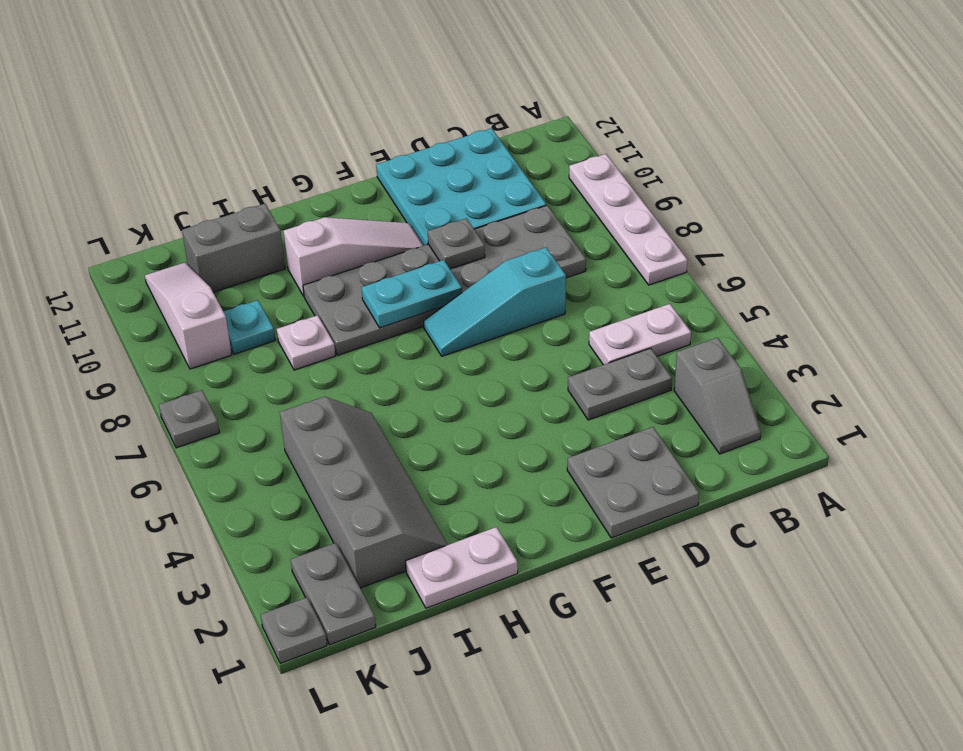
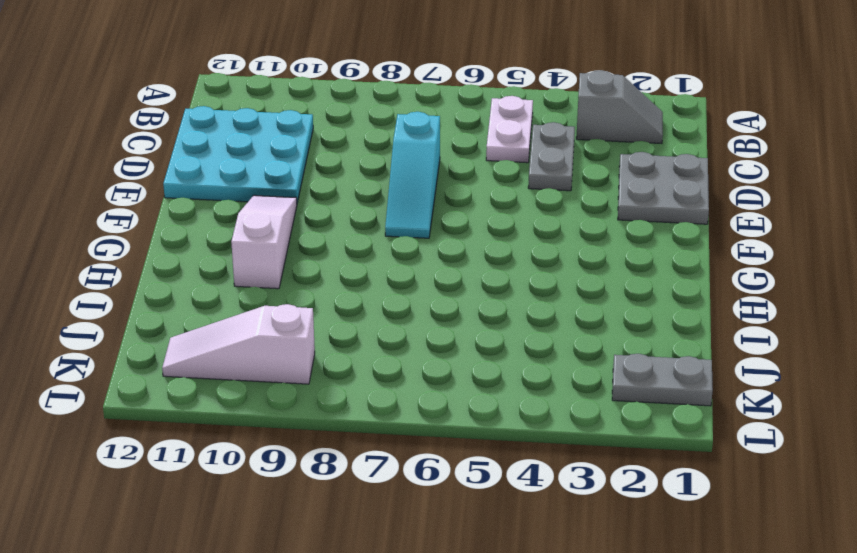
none -> white plate A7:A10 level 1
none -> grey plate C8:H9 level 1
none -> white plate H1:I1 level 1

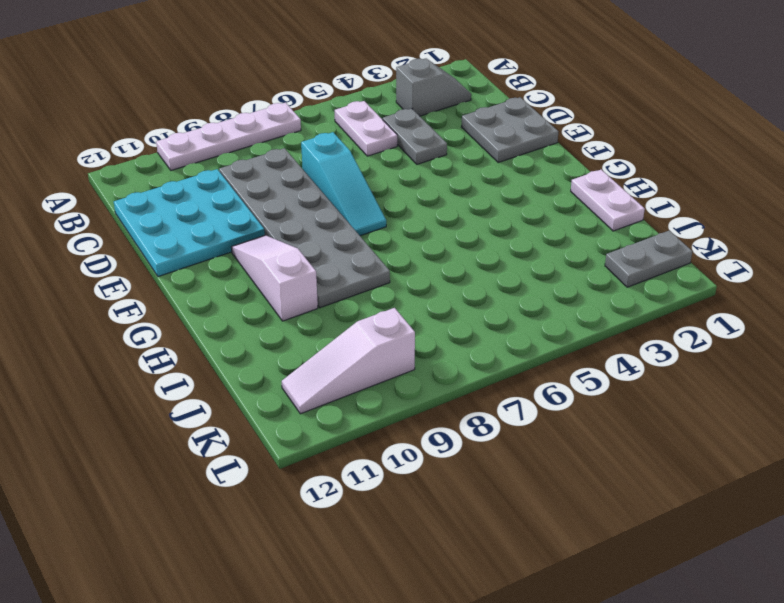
none -> grey slope I2:J5 level 1 top J
none -> white plate I8 level 1
none -> grey brick I11:J11 level 1

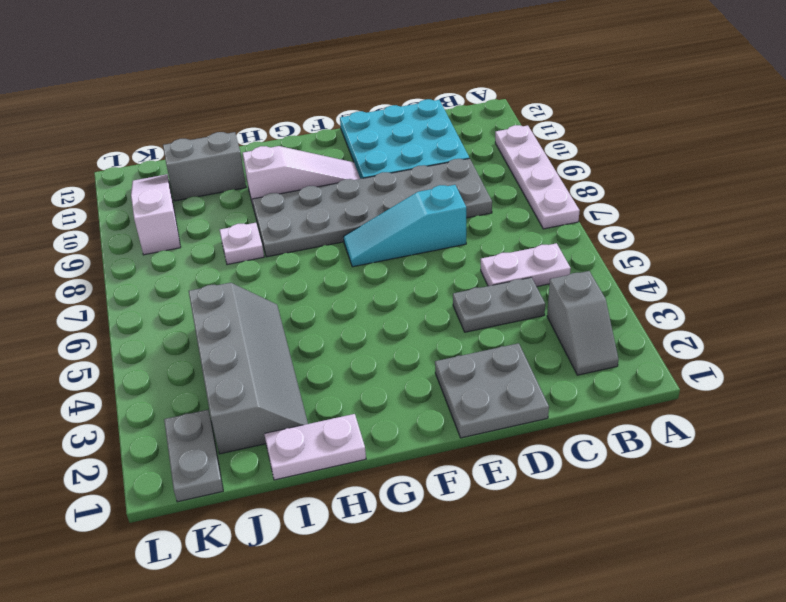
none -> cyan plate J9 level 1
none -> grey plate L1 level 1
none -> grey plate L7 level 1

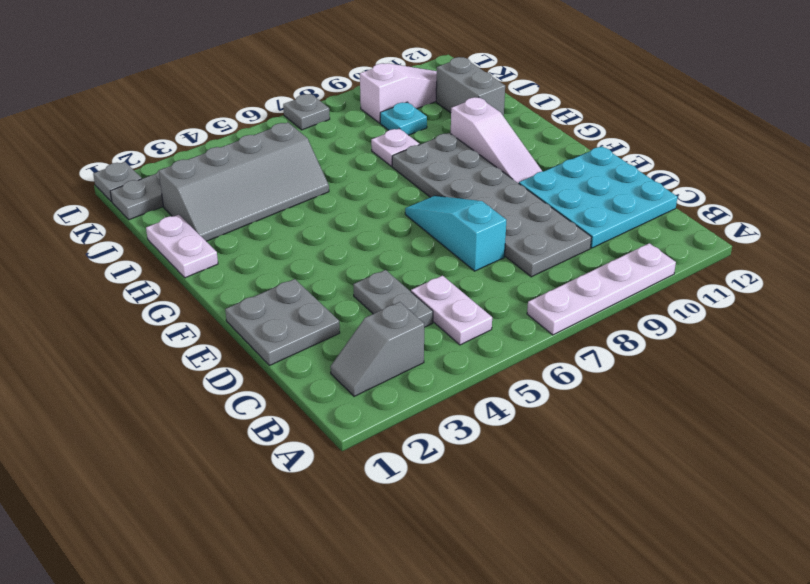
none -> grey plate E9 level 2
none -> cyan plate F8:G8 level 2

